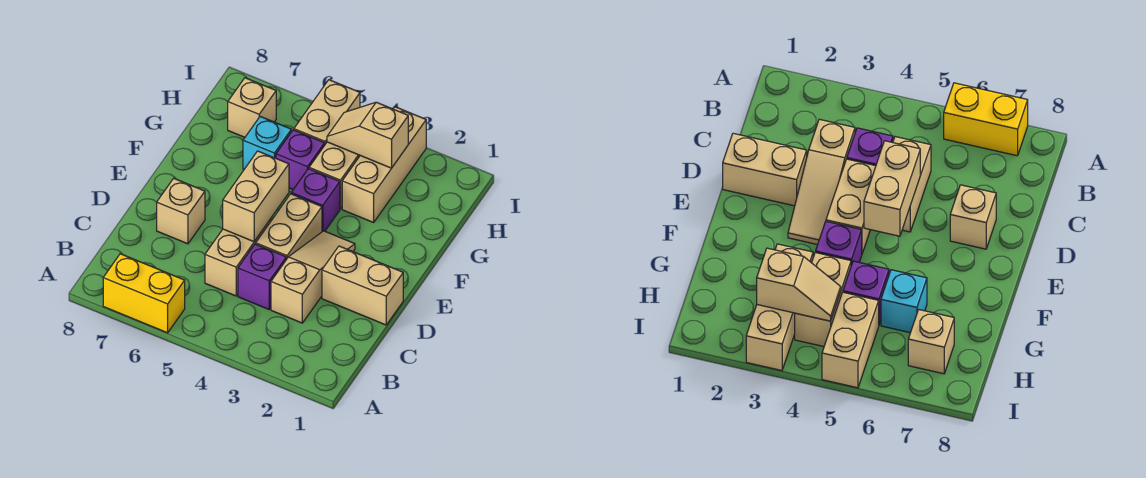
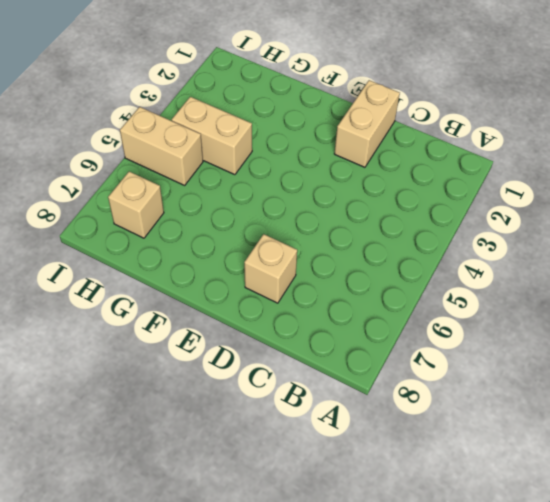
none -> yellow brick A6:A7 level 1
none -> tan slope C3:E3 level 1 top C
none -> purple brick C4 level 1

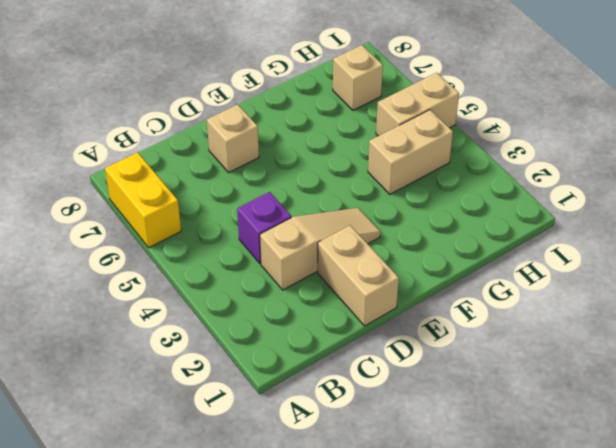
none -> tan brick C5:D5 level 1
none -> tan brick D4:E4 level 1
none -> purple brick F4 level 1

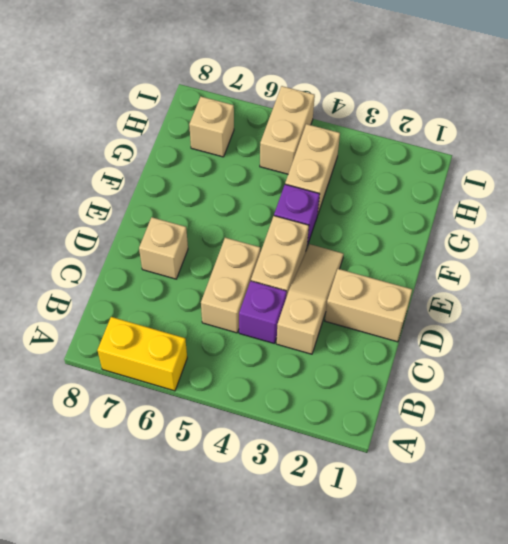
none -> tan brick G3:I3 level 1
none -> purple brick G5 level 1
none -> cyan brick G6 level 1

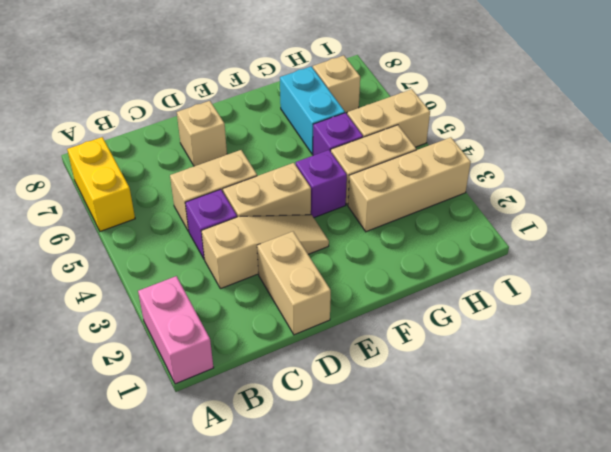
pink brick A1:A2 level 1 -> none
cyan brick G6:G7 level 1 -> cyan brick G6 level 1
none -> tan brick D5:E5 level 2
none -> tan slope H3:H4 level 2 top 3

